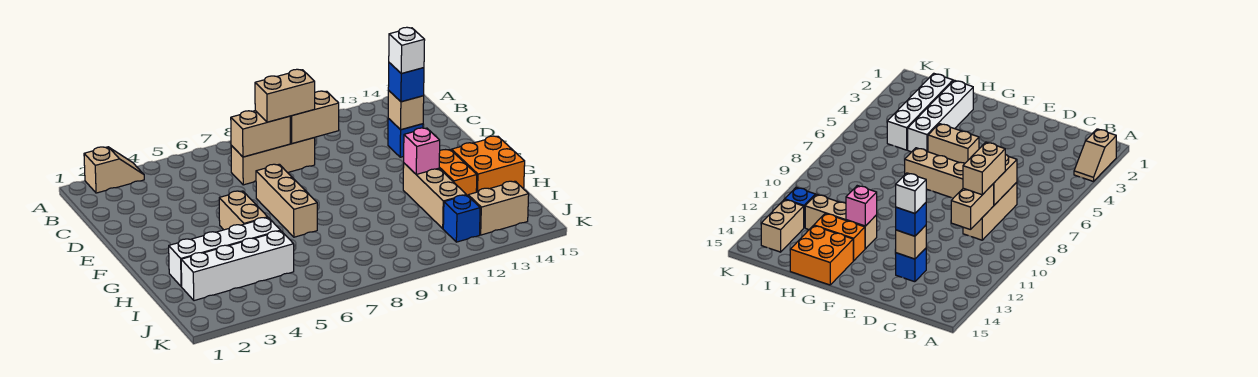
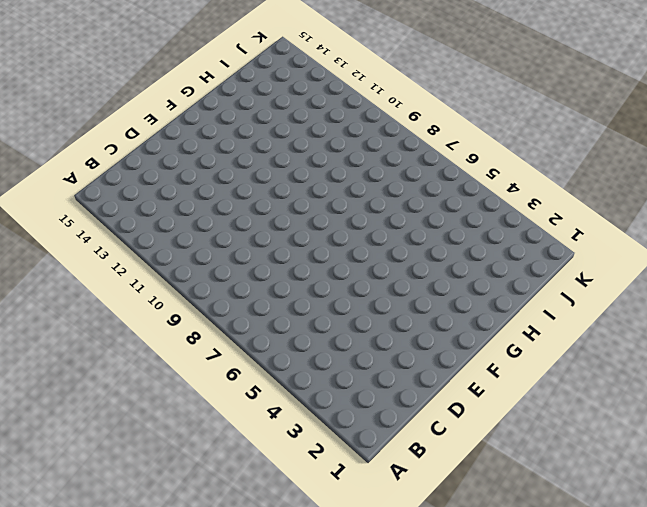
none -> tan slope A2:A3 level 1 top 2
none -> tan brick C7:C9 level 1
none -> blue brick D13 level 1

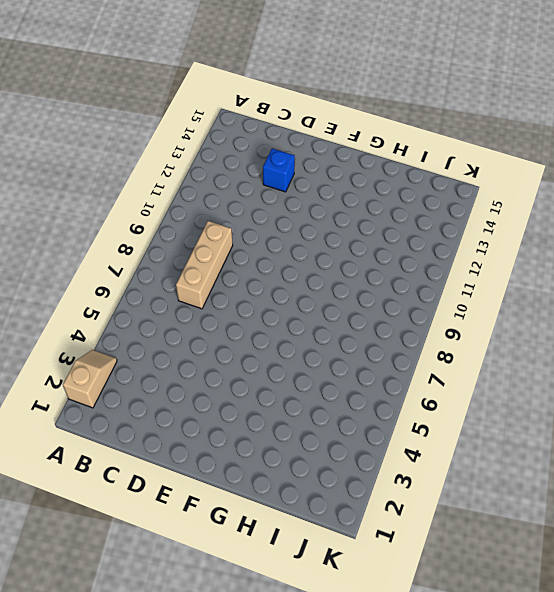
none -> tan brick E7:G7 level 1
none -> tan brick F5:G5 level 1
none -> tan brick G12:I12 level 1

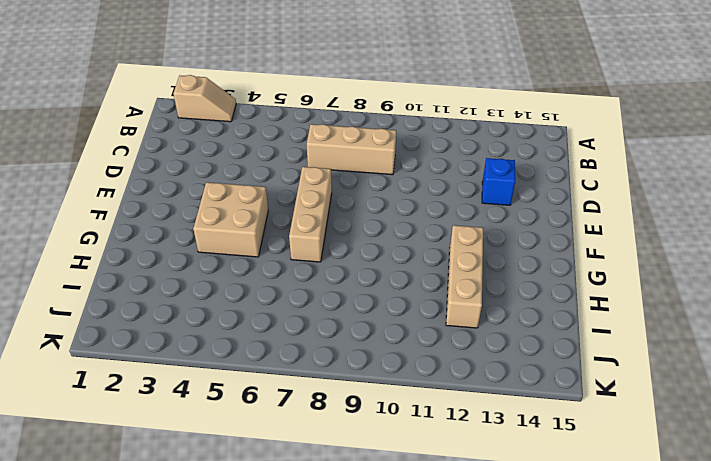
tan brick F4:G5 level 1 -> tan brick F5:G5 level 1
none -> orange brick G13:H13 level 1
none -> orange brick G14:H15 level 1
none -> white brick H2:H5 level 1

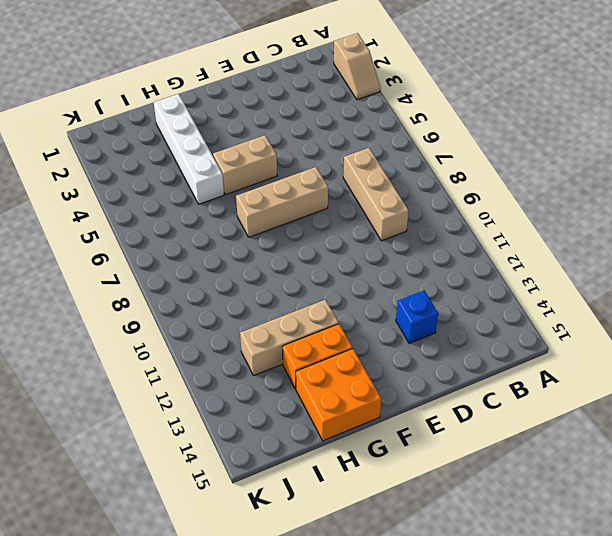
none -> white brick I2:I5 level 1
none -> blue brick J12 level 1
none -> tan brick J13:J14 level 1

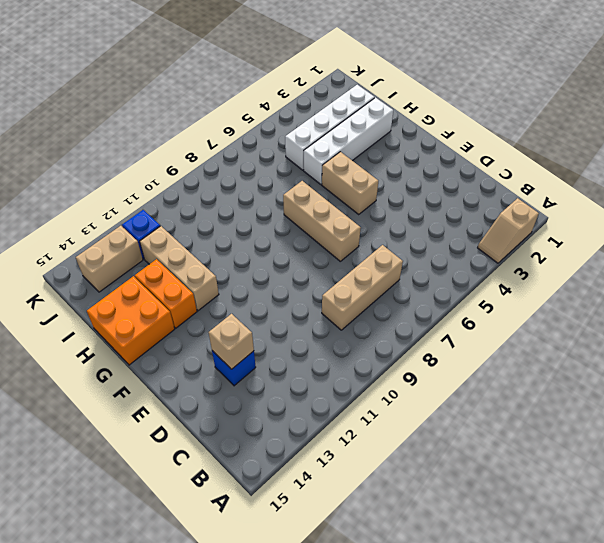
none -> tan brick C7:C8 level 2
none -> tan brick C9:C10 level 2
none -> pink brick G12 level 2

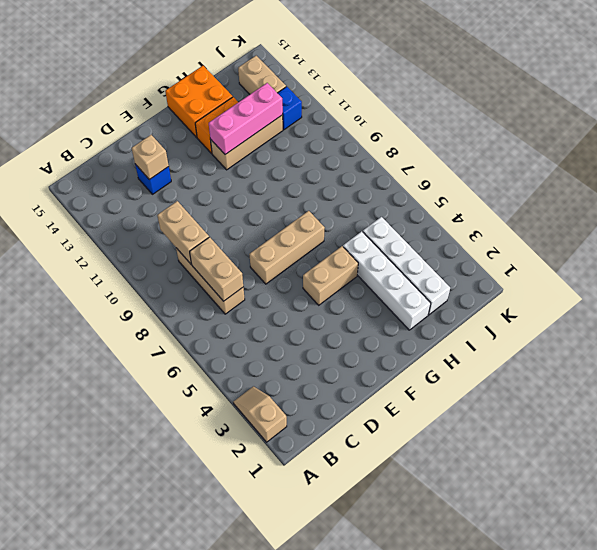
pink brick G12:I12 level 2 -> pink brick G12 level 2
none -> tan brick C8:C9 level 3
none -> blue brick D13 level 3
none -> white brick D13 level 4

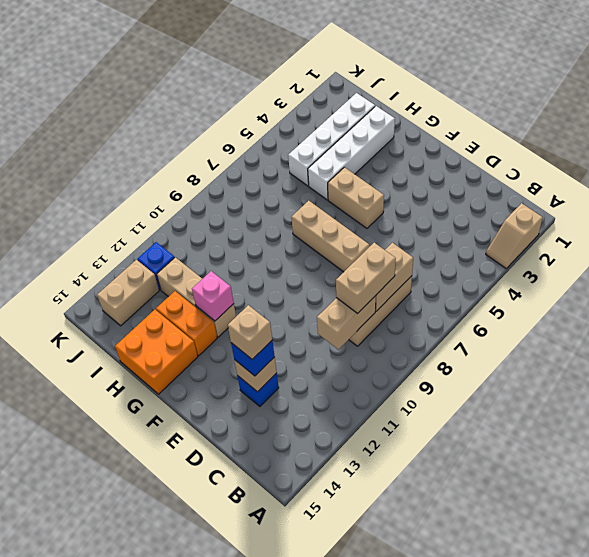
tan brick D13 level 4 -> white brick D13 level 4

